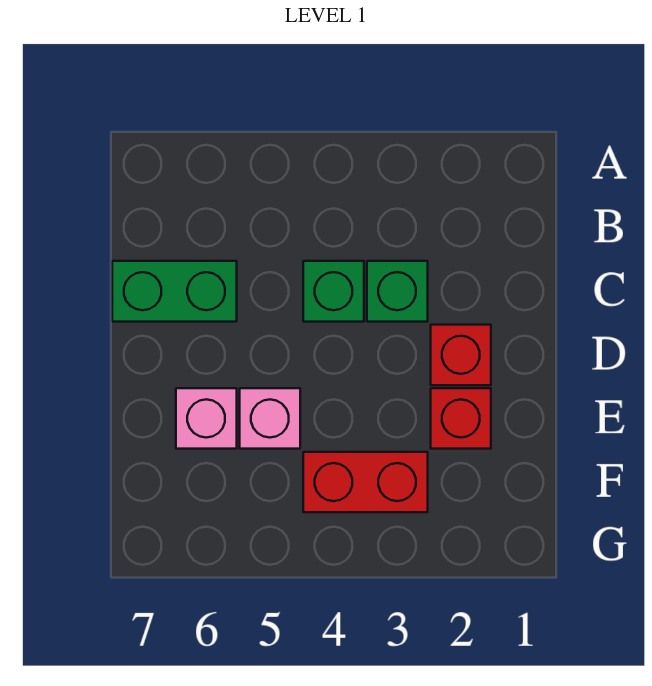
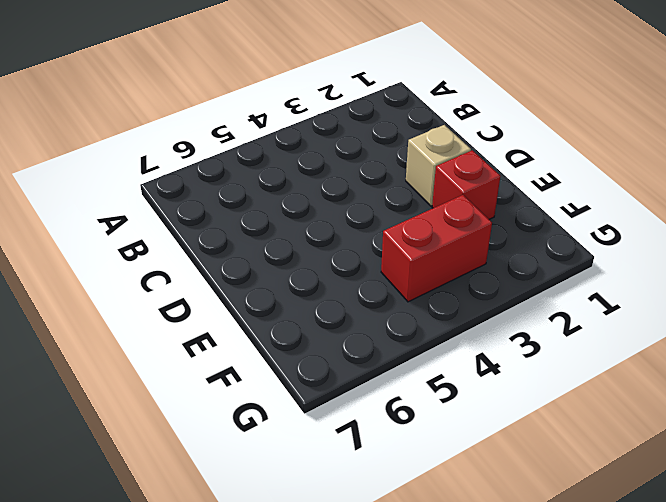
tan brick D2 level 1 -> red brick D2 level 1
none -> green brick C3 level 1
none -> green brick C4 level 1

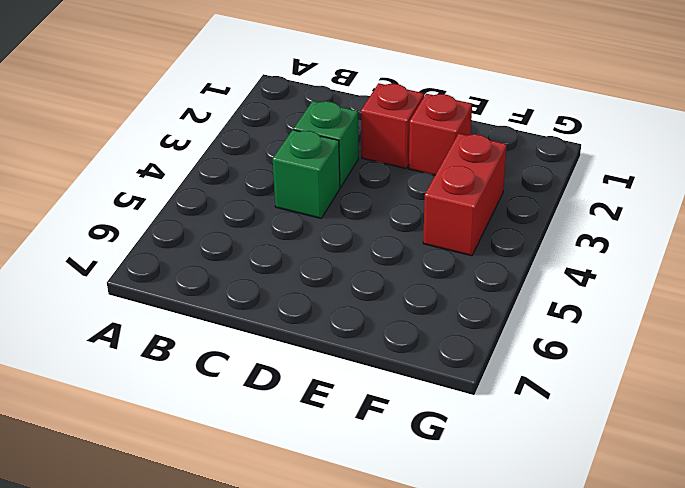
none -> green brick C6:C7 level 1
none -> pink brick E5 level 1

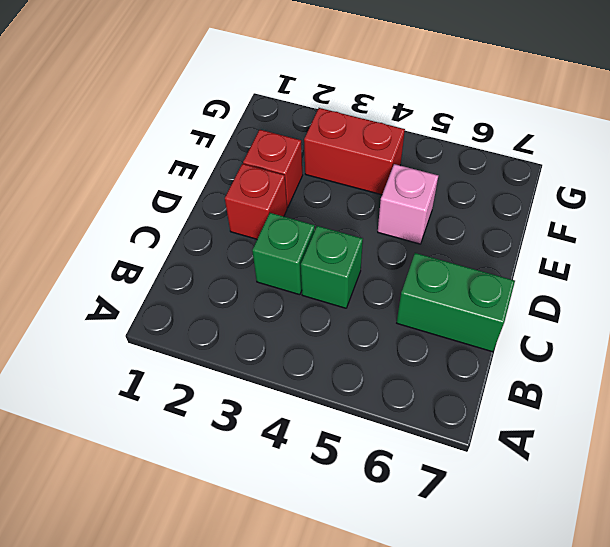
none -> pink brick E6 level 1

